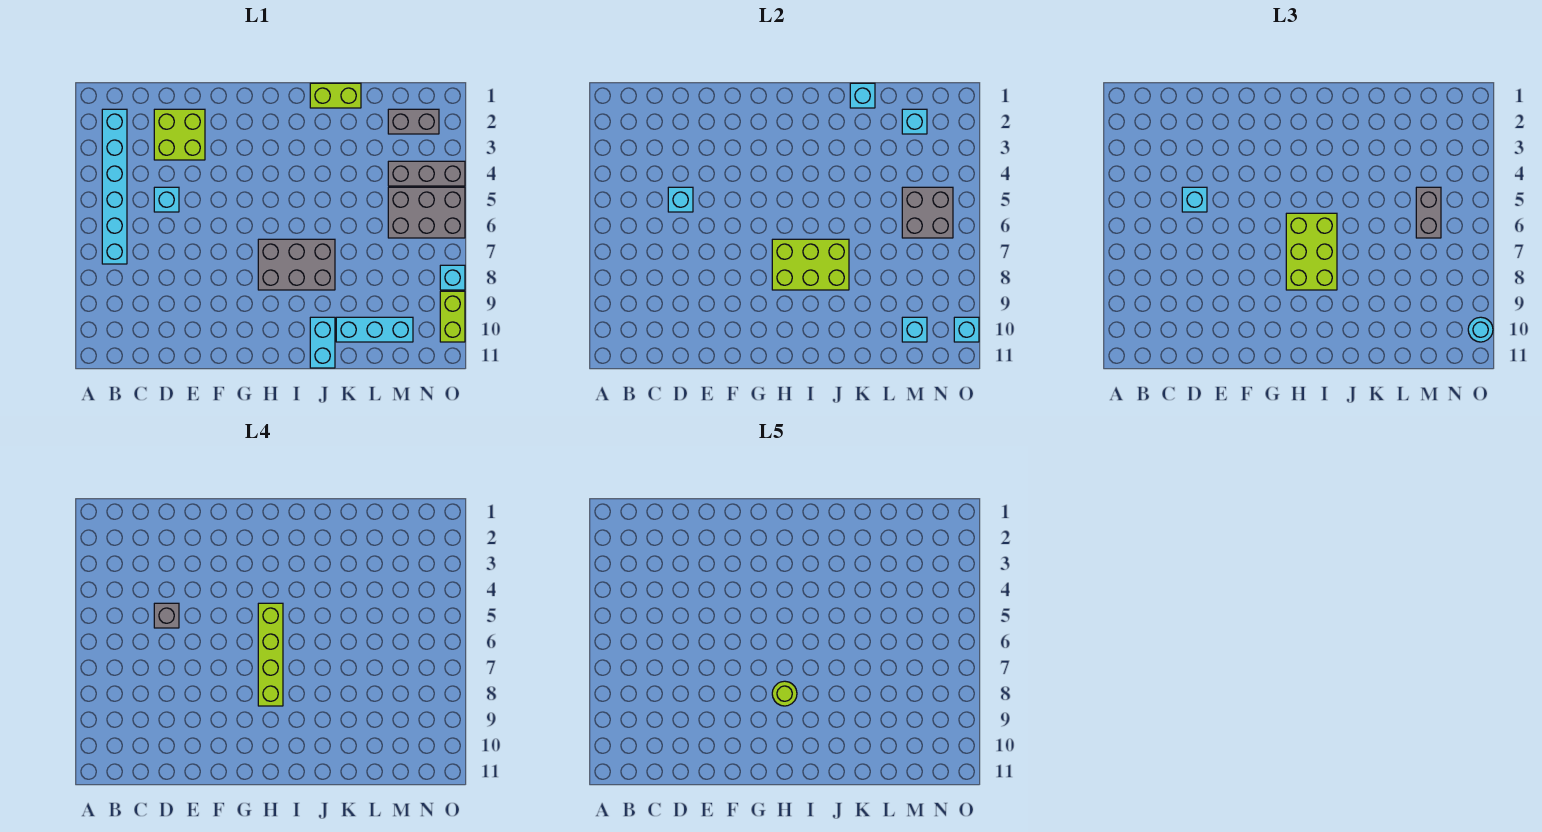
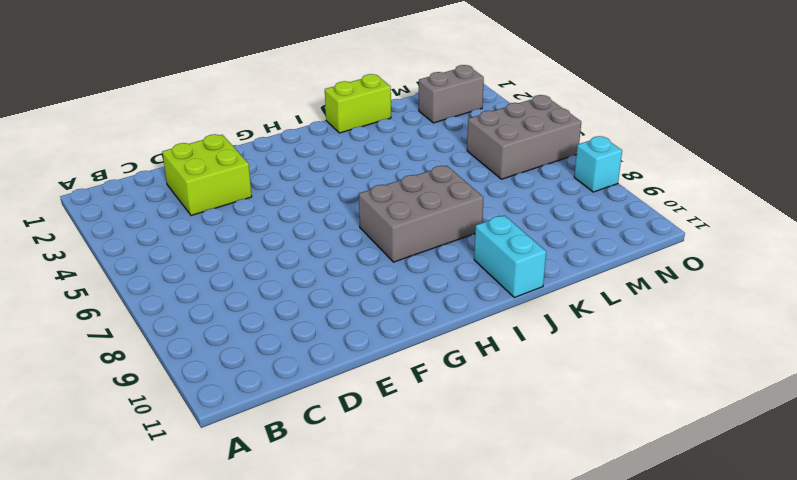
none -> cyan brick B2:B7 level 1
none -> cyan brick D5 level 1
none -> cyan brick K10:M10 level 1

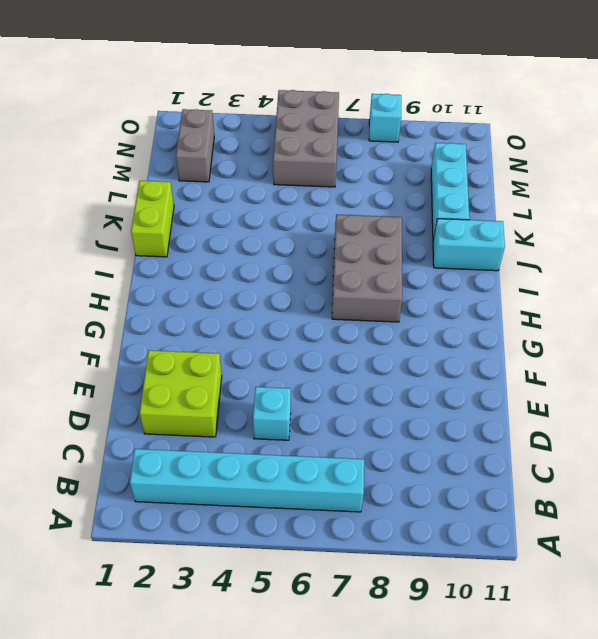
none -> grey brick M4:O4 level 1
none -> lime brick O9:O10 level 1
none -> cyan brick D5 level 2

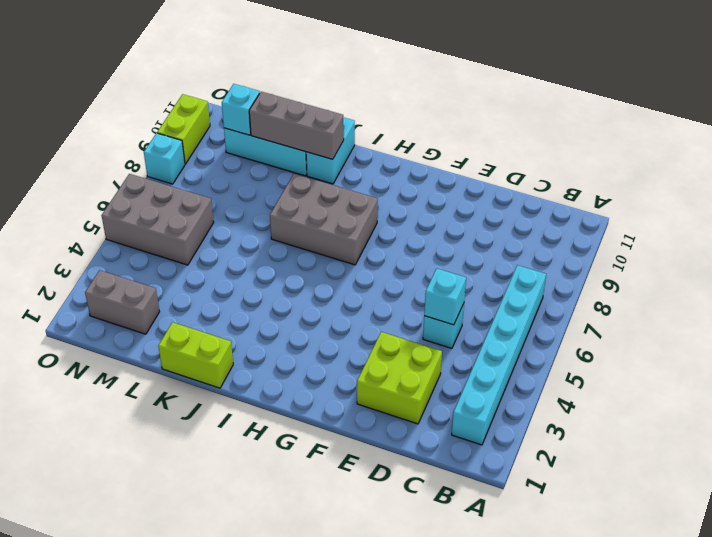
grey brick J10:L10 level 2 -> grey brick M4:O4 level 1
none -> lime brick H7:J8 level 2
none -> cyan brick K1 level 2
none -> cyan brick M2 level 2

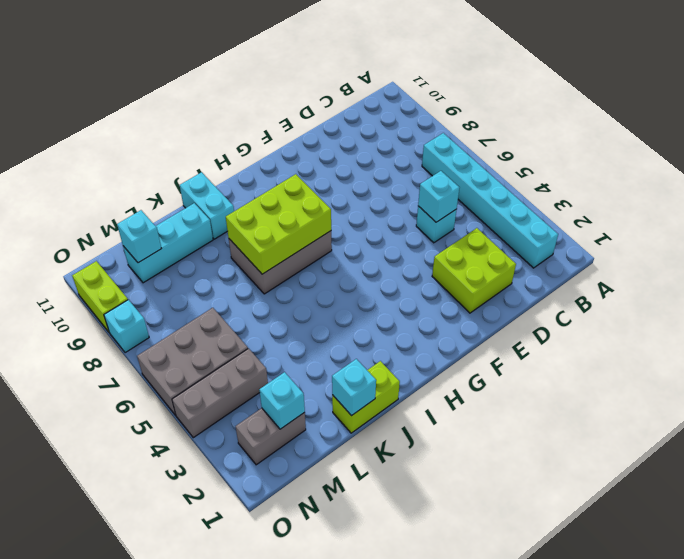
none -> grey brick M5:N6 level 2
none -> cyan brick O10 level 2
none -> cyan brick D5 level 3

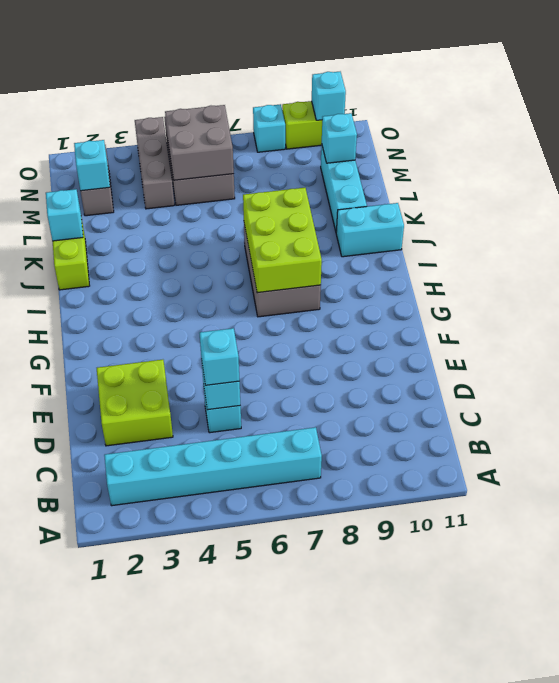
none -> lime brick H6:I8 level 3
none -> grey brick M5:M6 level 3
none -> cyan round brick O10 level 3

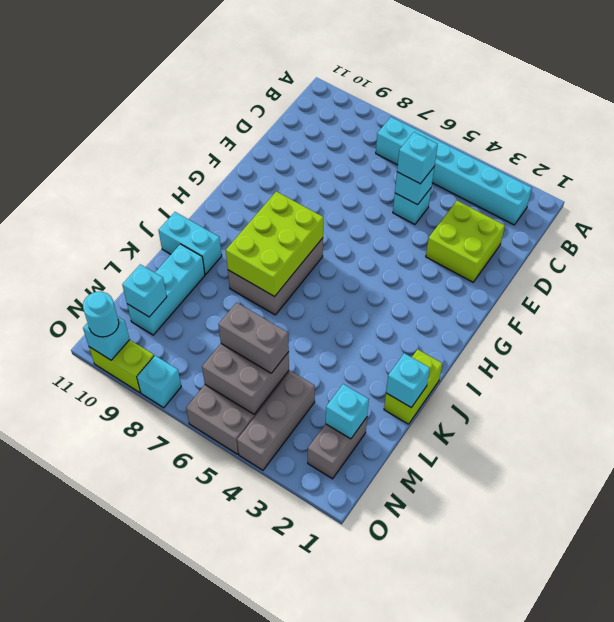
none -> lime brick H6:I8 level 3
none -> grey brick D5 level 4
none -> lime brick H5:H8 level 4

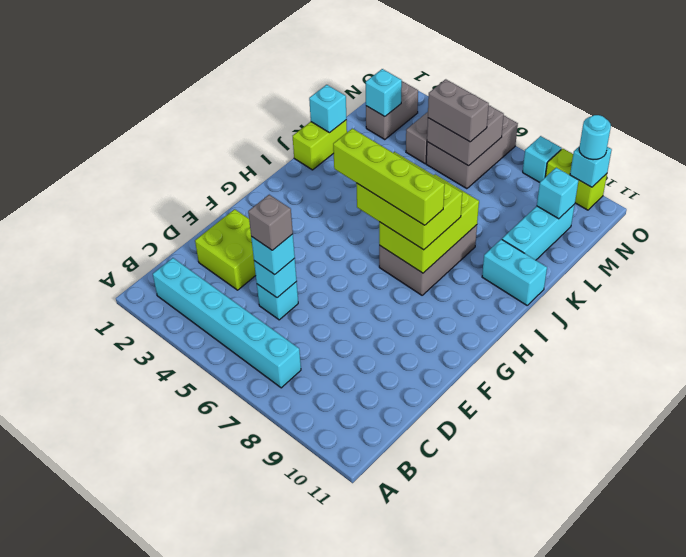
none -> lime round brick H8 level 5

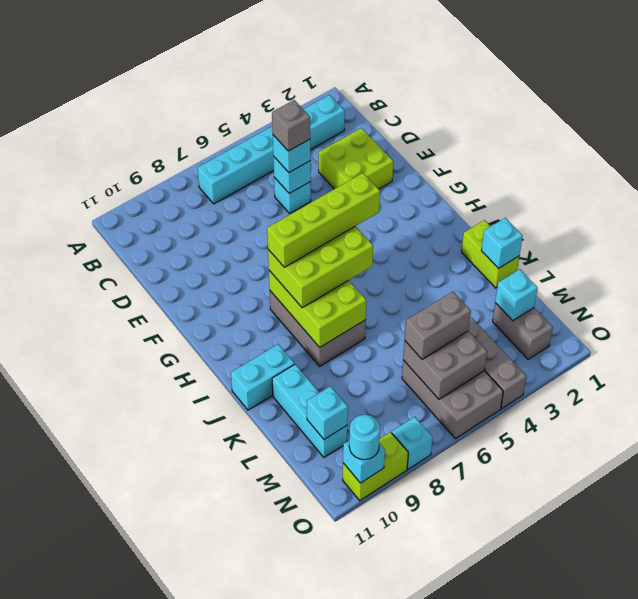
none -> lime round brick H8 level 5

